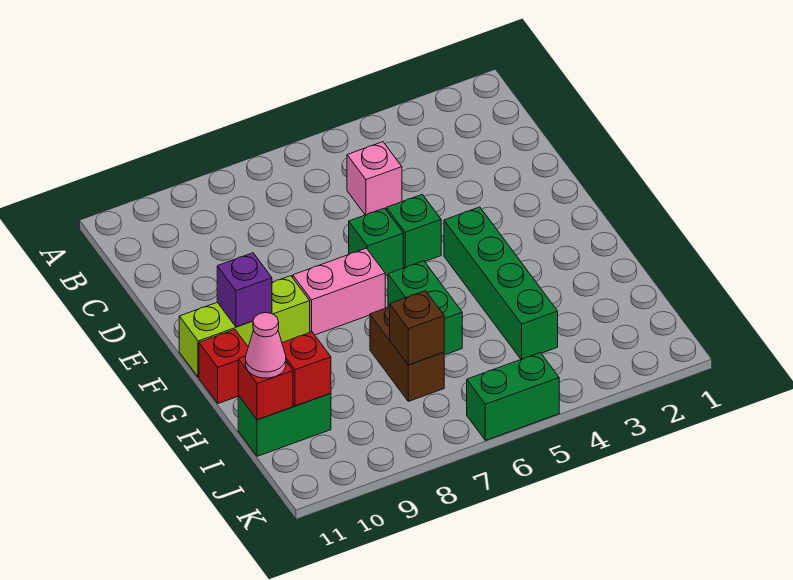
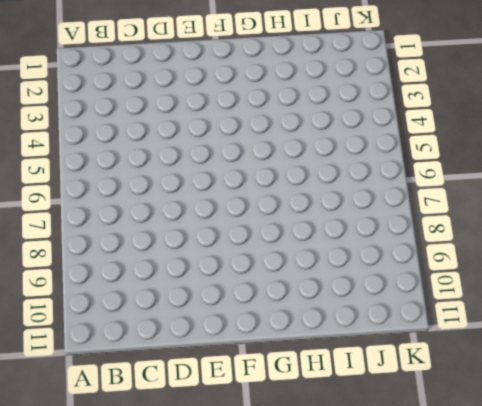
none -> pink brick C5 level 1
none -> green brick E5 level 1
none -> green brick E6 level 1

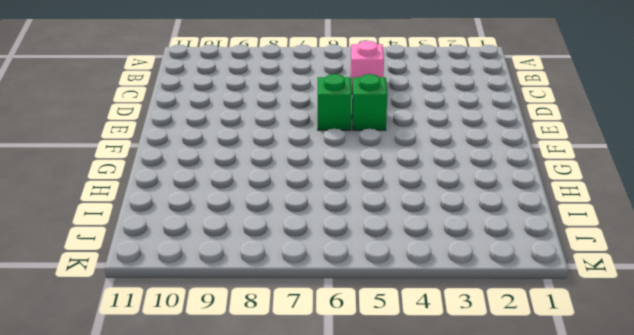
none -> green brick F4:I4 level 1
none -> pink brick F7:F8 level 1
none -> lime brick F9:F11 level 1

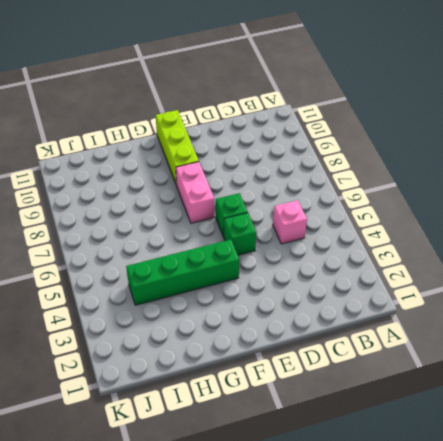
none -> green brick G6:H6 level 1
none -> red brick G11 level 1
none -> brown brick H7:I7 level 1

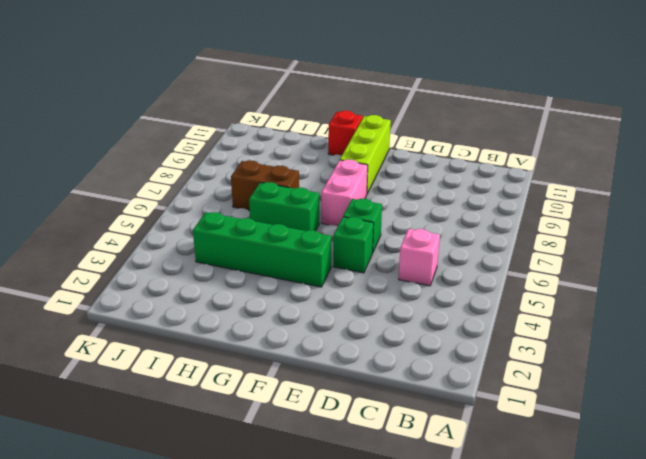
none -> green brick I10:I11 level 1
none -> green brick K5:K6 level 1
none -> purple brick F10 level 2

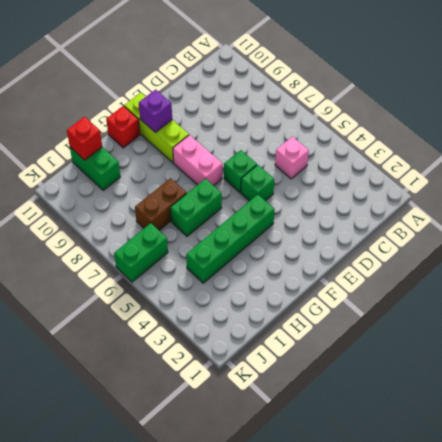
green brick J6:K6 level 1 -> green brick K5:K6 level 1
none -> brown brick I7 level 2
none -> red brick I10 level 2
none -> pink cone I11 level 3

